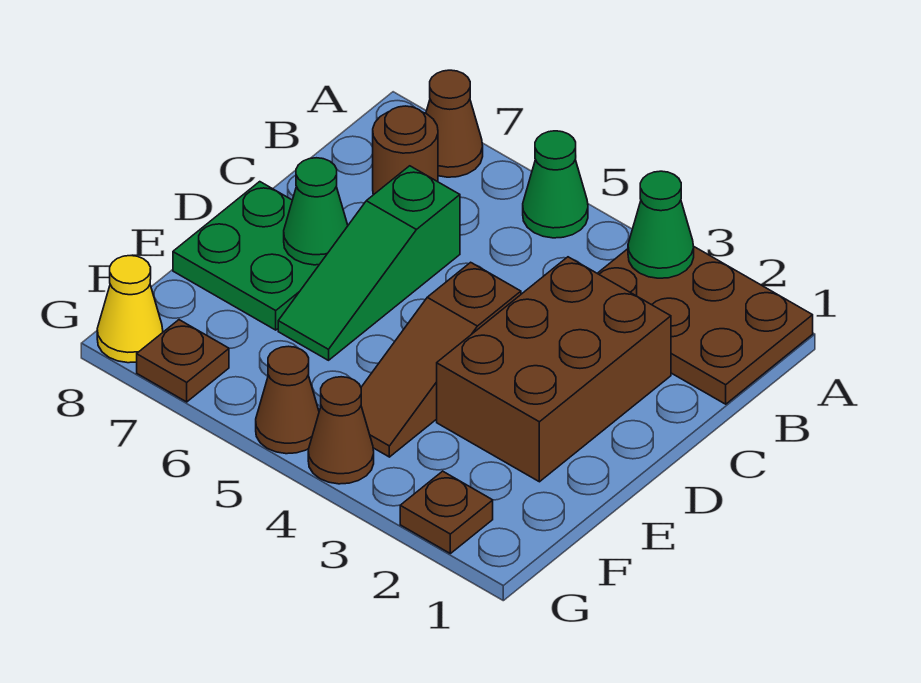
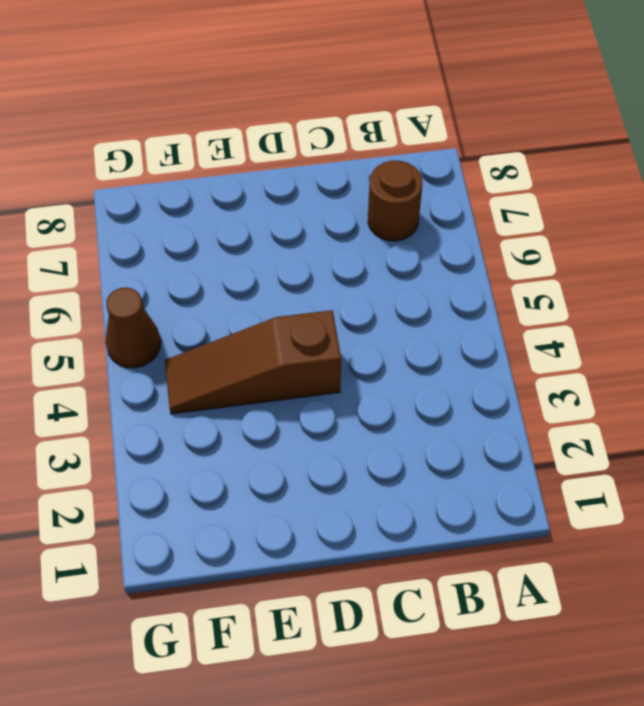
none -> brown plate A1:B3 level 1
none -> green cone A5 level 1
none -> brown cone A7 level 1

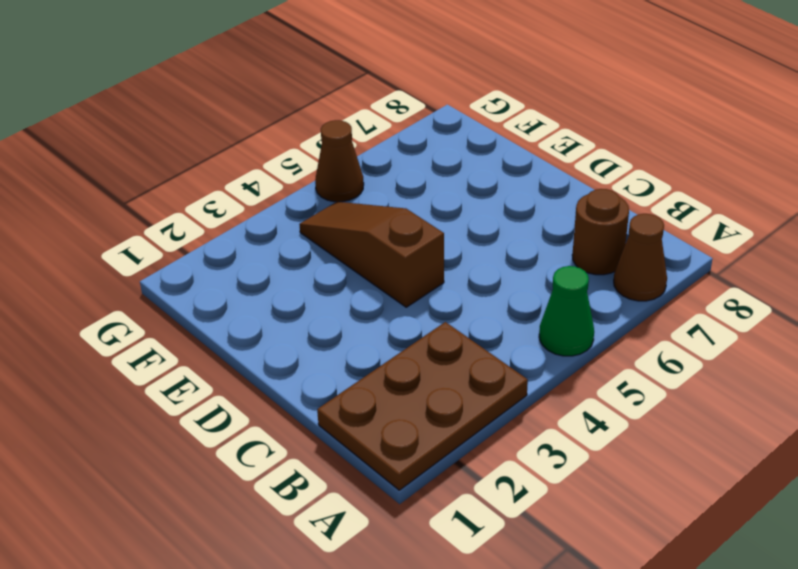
none -> brown brick C2:E3 level 1
none -> green slope C6:E6 level 1 top C
none -> green plate D7:E8 level 1

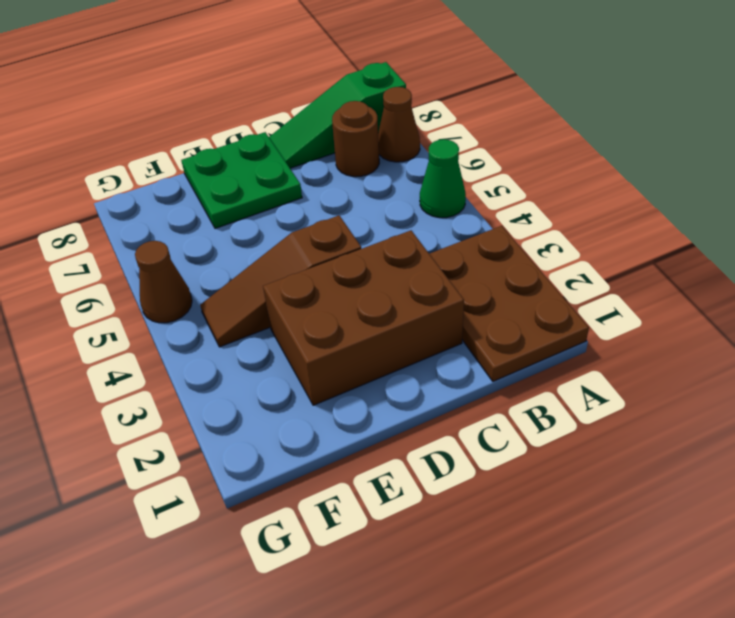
green slope A8:C8 level 1 top A -> green slope C6:E6 level 1 top C
none -> brown plate G2 level 1
none -> brown cone G4 level 1
none -> brown plate G7 level 1

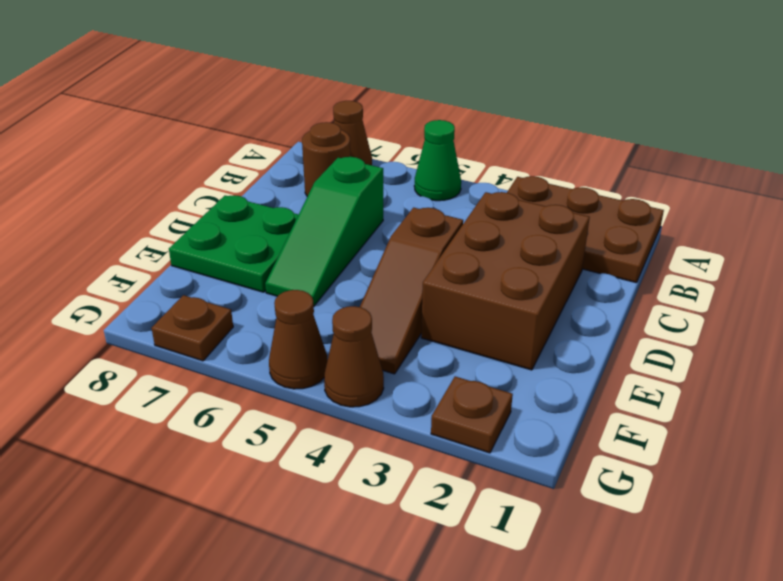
none -> yellow cone G8 level 1
none -> green cone A3 level 2
none -> green cone D7 level 2

